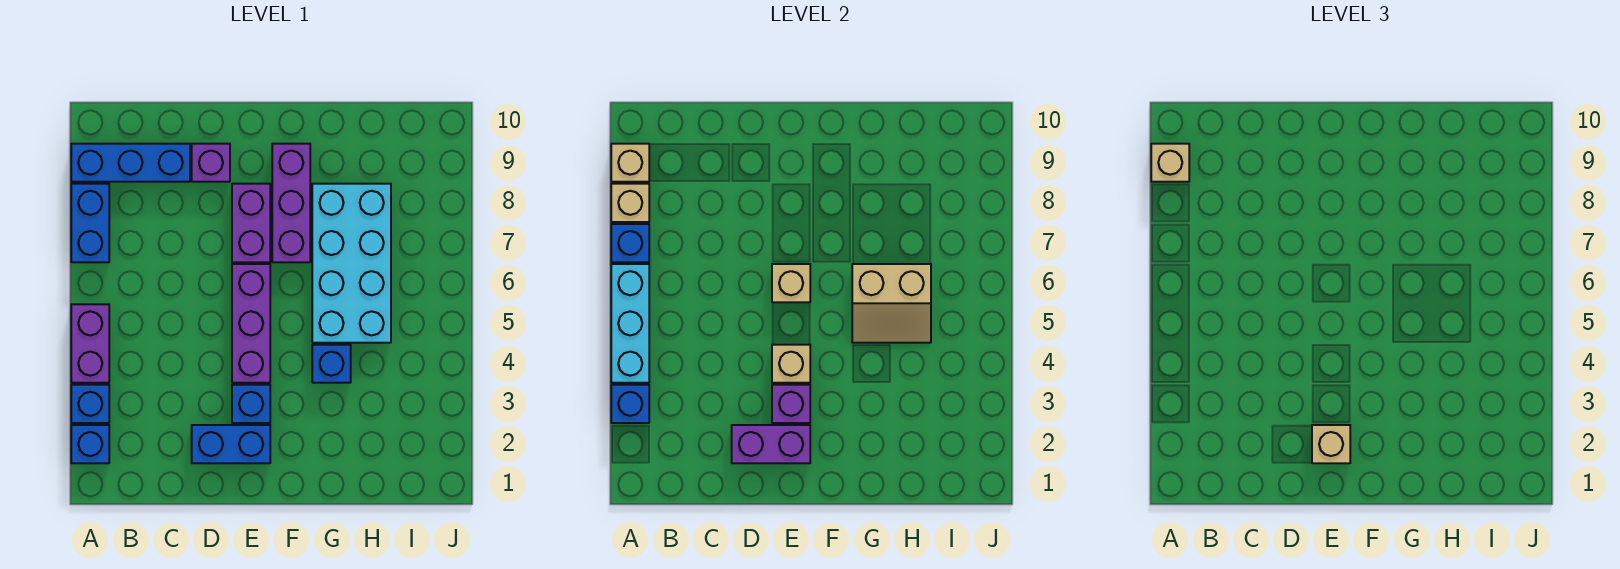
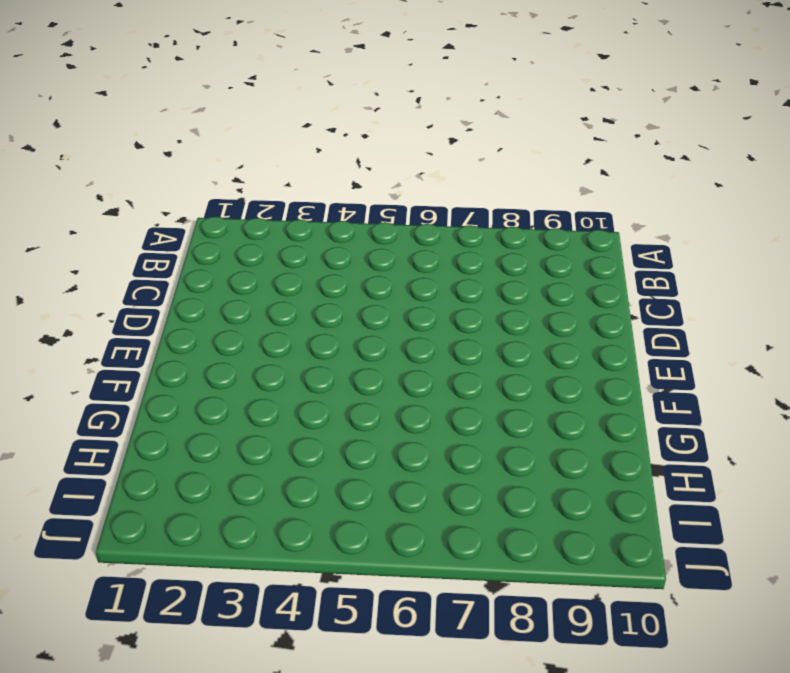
none -> blue brick A2 level 1
none -> blue brick A3 level 1
none -> purple brick A4:A5 level 1

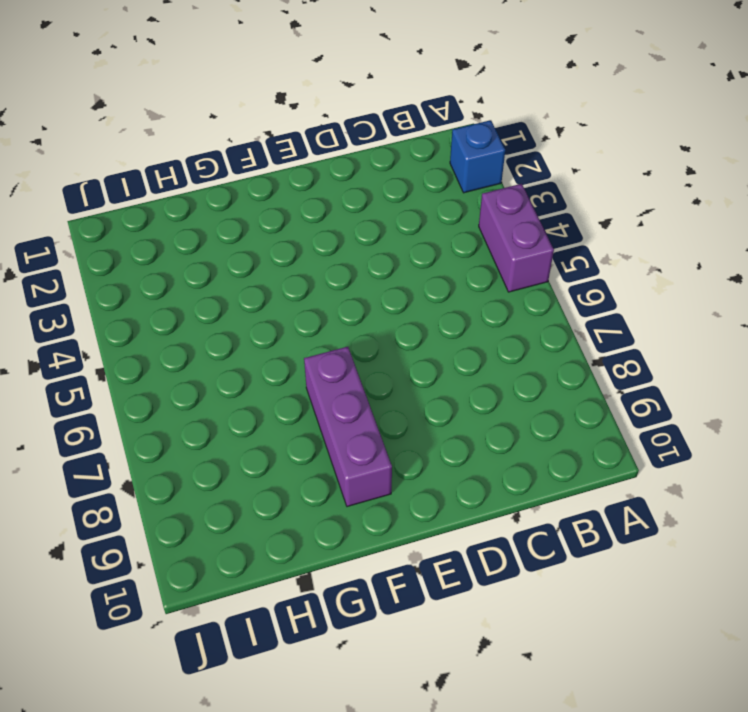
none -> blue brick A3 level 1
none -> blue brick A7:A8 level 1
none -> blue brick A9:C9 level 1

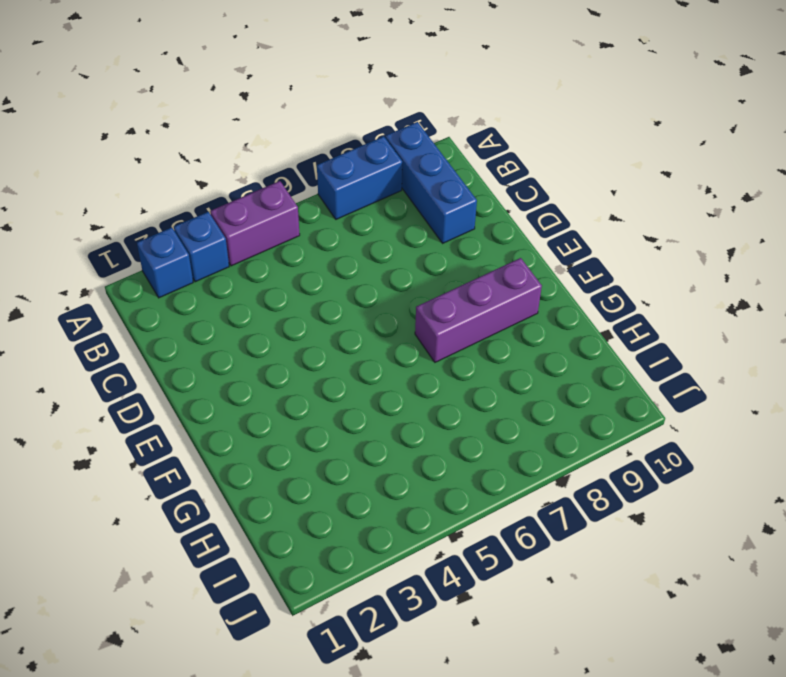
none -> blue brick D2:E2 level 1
none -> purple brick D9 level 1
none -> blue brick E3 level 1

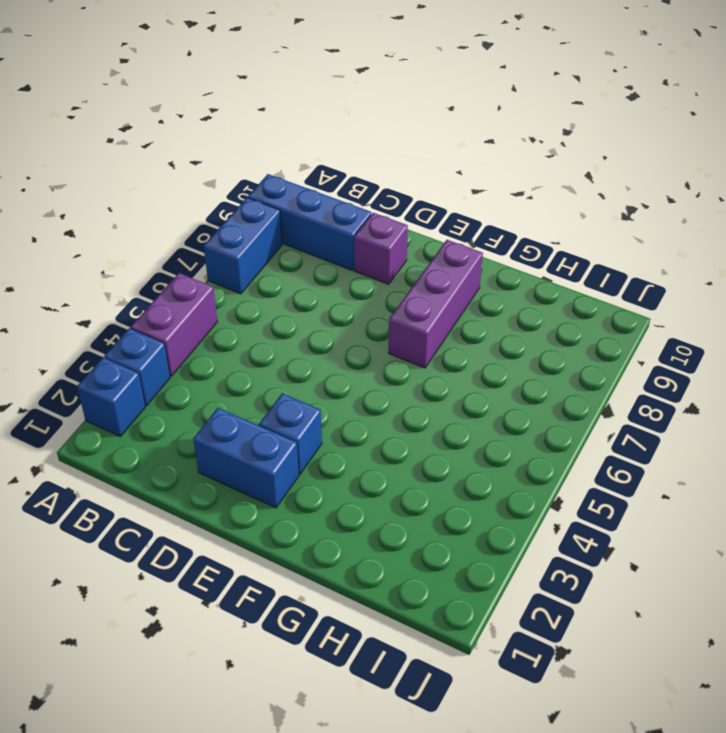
none -> purple brick E4:E6 level 1
none -> purple brick E7:E8 level 1
none -> blue brick G4 level 1

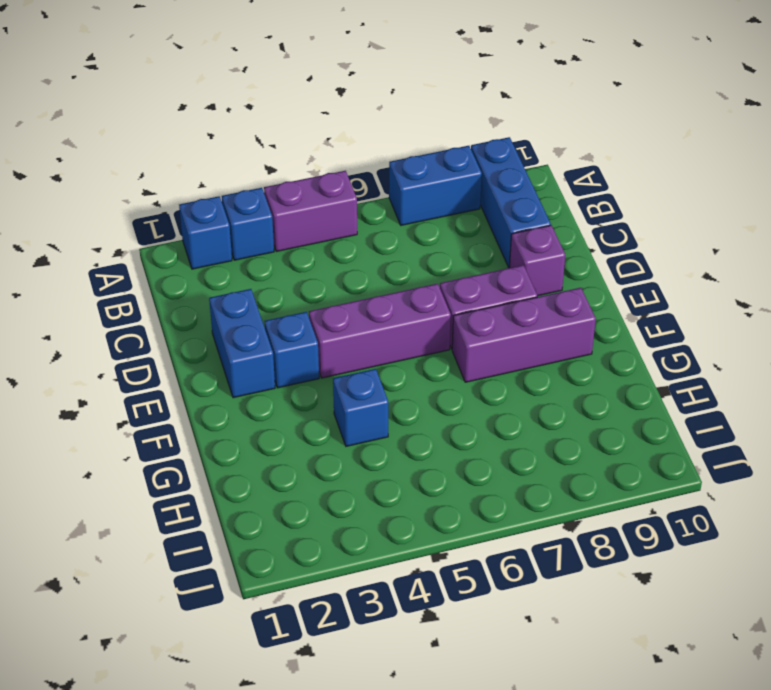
none -> cyan brick G5:H8 level 1
none -> blue brick A3 level 2
none -> cyan brick A4:A6 level 2

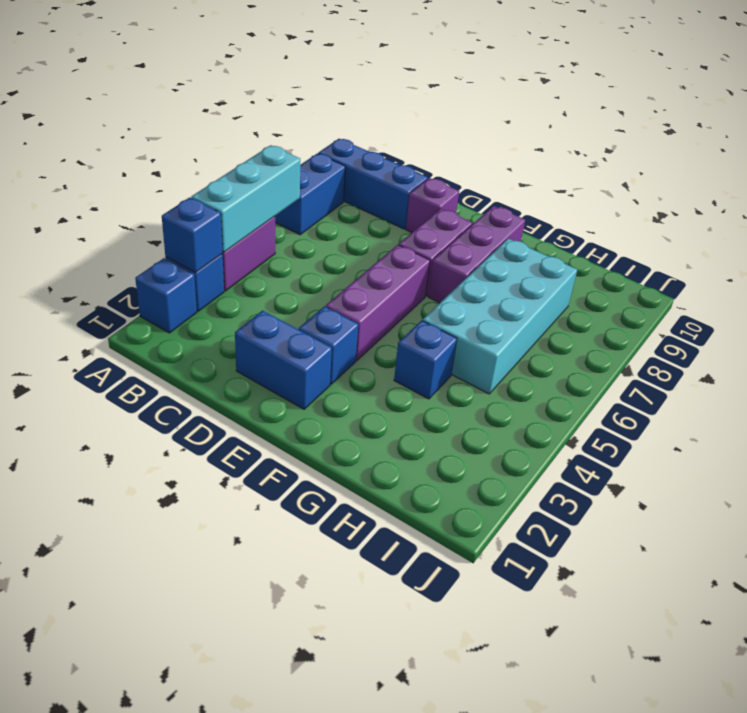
none -> blue brick A7 level 2
none -> tan brick A8 level 2
none -> tan brick A9 level 2

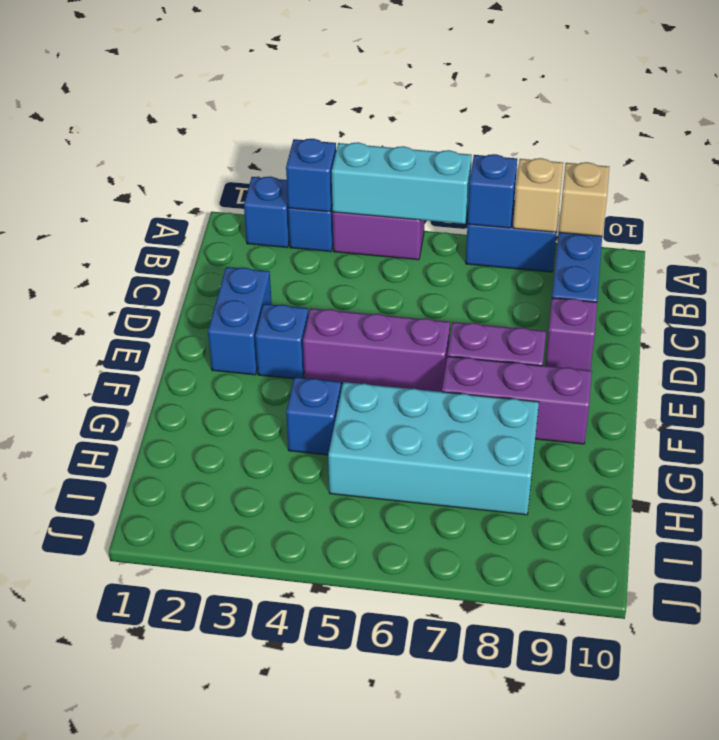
none -> purple brick D2:E2 level 2
none -> purple brick E3 level 2
none -> tan brick E4 level 2

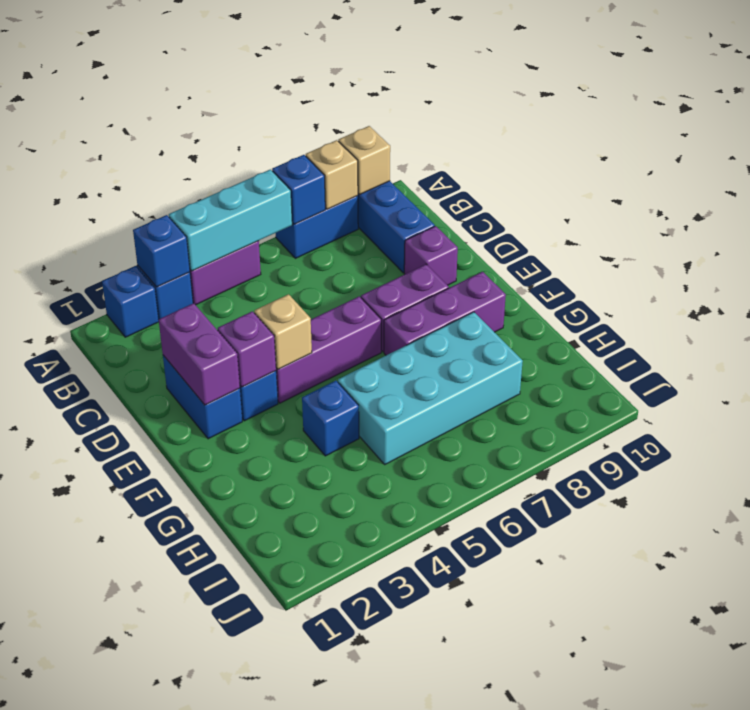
none -> tan brick E6 level 2
none -> tan slope G5:H6 level 2 top 6
none -> tan brick A9 level 3

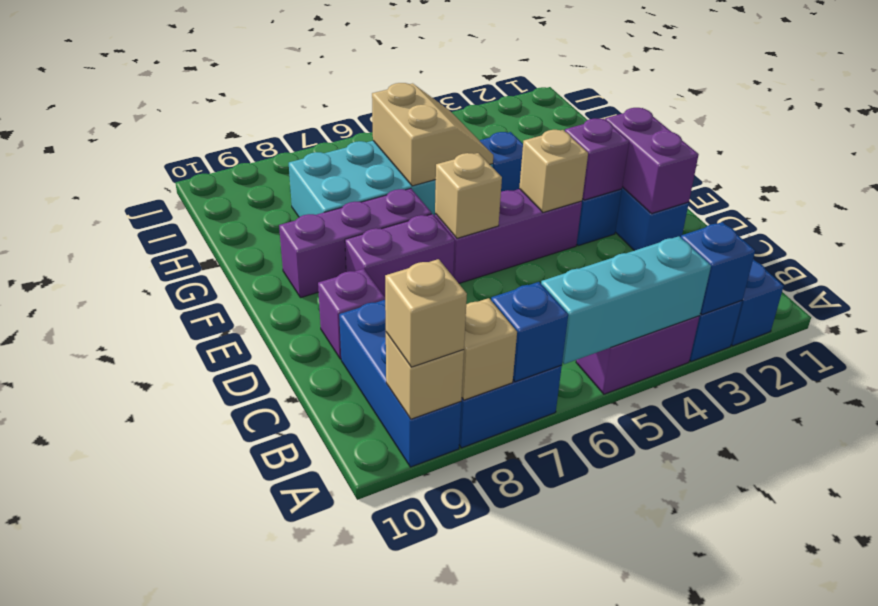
none -> tan brick E2 level 3

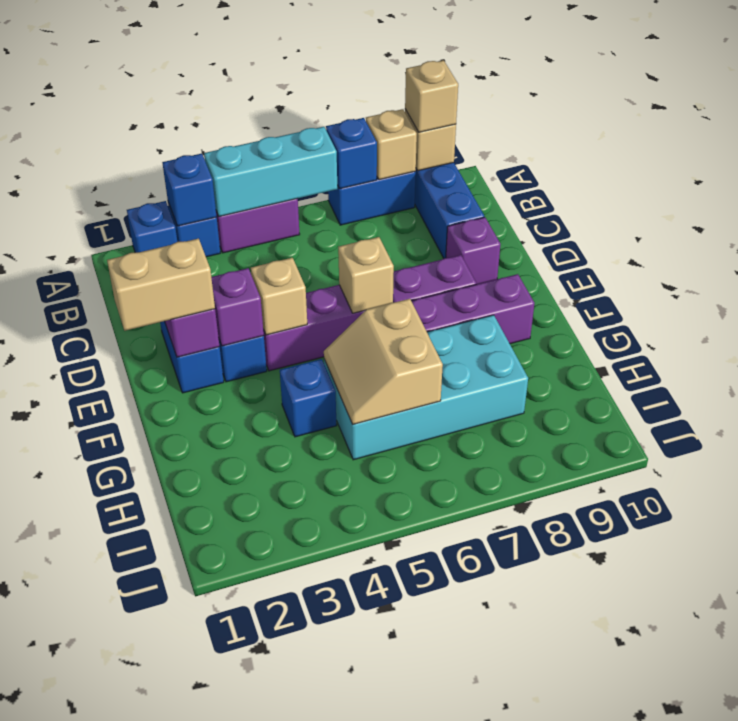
tan brick E1:E2 level 3 -> tan brick E2 level 3

